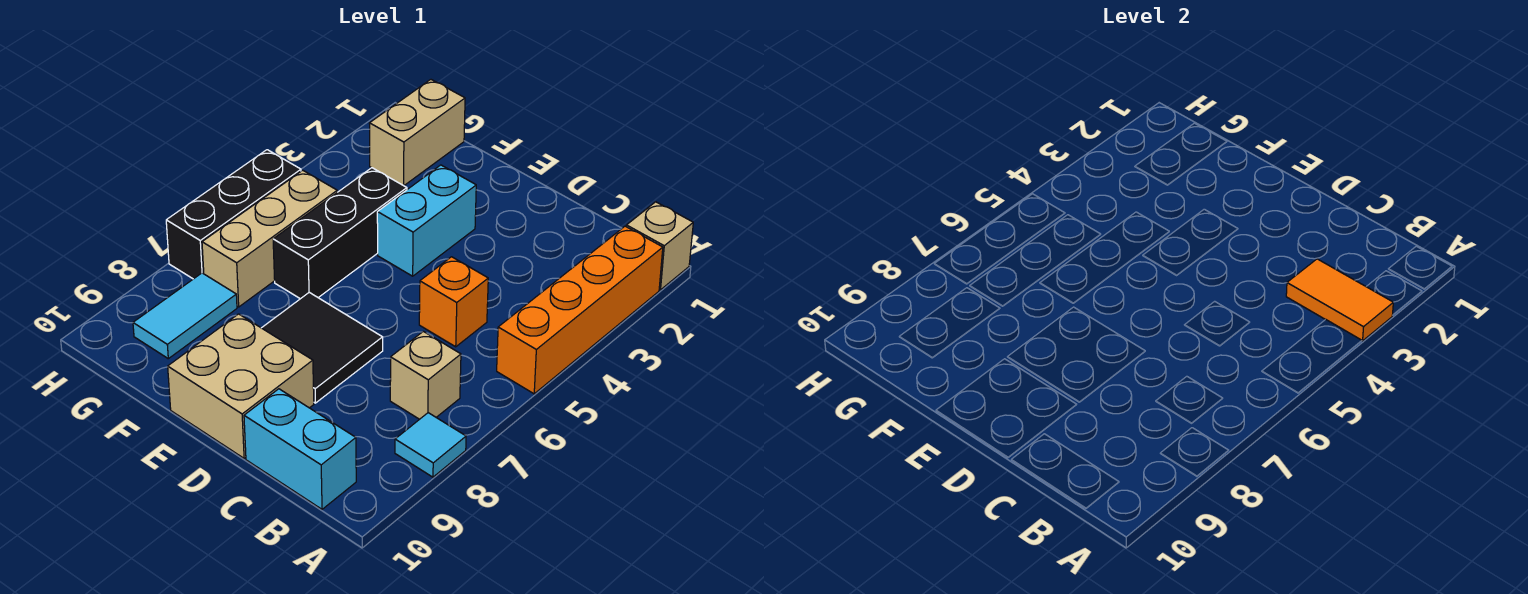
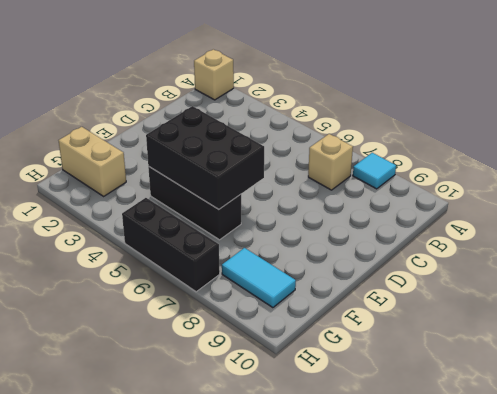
black brick E4:F6 level 2 -> none
none -> orange brick A2:A5 level 1
none -> cyan brick B10:C10 level 1
none -> orange brick C5 level 1

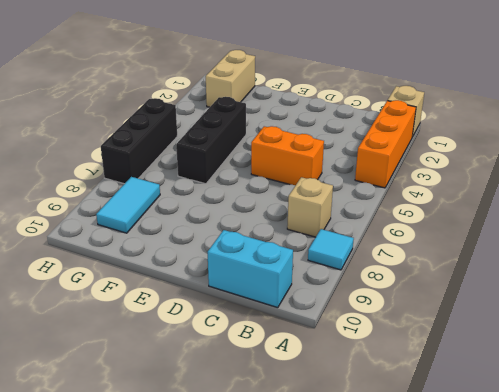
orange brick A2:A4 level 1 -> orange brick A2:A5 level 1
orange brick C5:D5 level 1 -> orange brick C5 level 1
none -> black tile D7:E8 level 1
none -> tan brick D9:E10 level 1
none -> cyan brick E3:E4 level 1

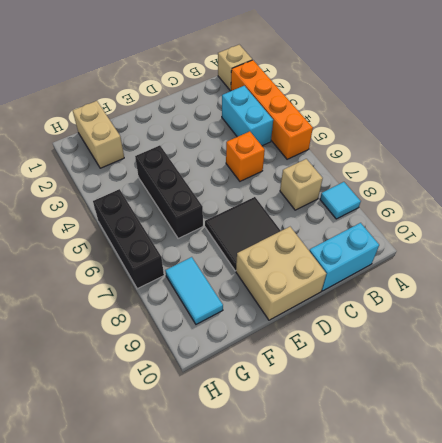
cyan brick B3:B4 level 1 -> cyan brick E3:E4 level 1
none -> tan brick G5:G7 level 1
none -> orange tile A3:B3 level 2

